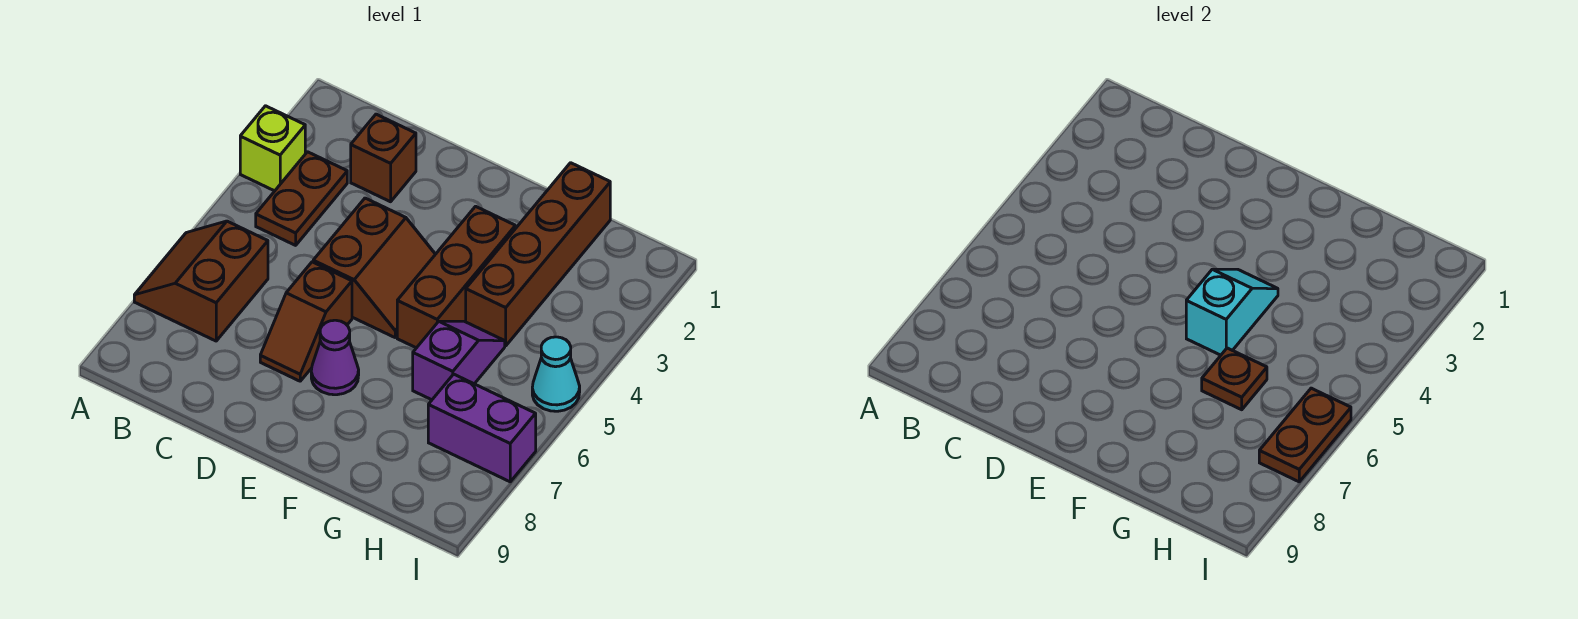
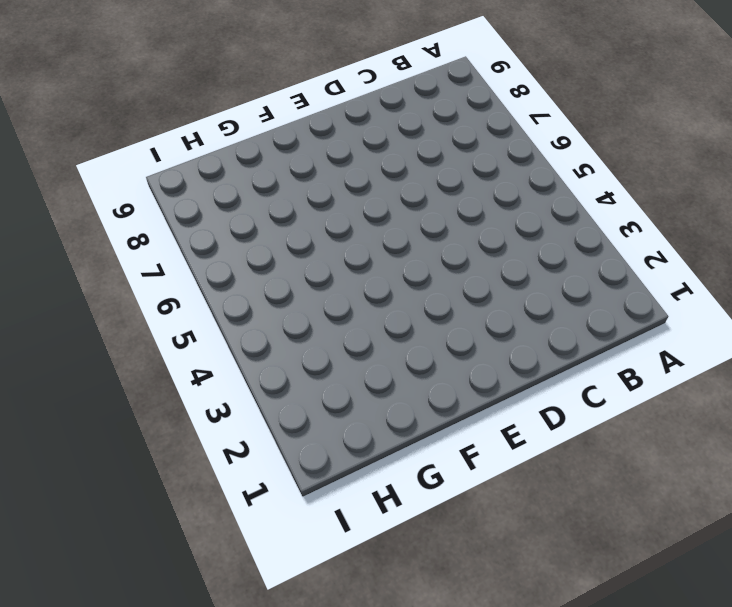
none -> lime brick A3 level 1
none -> brown slope A6:B7 level 1 top B
none -> brown plate B3:B4 level 1

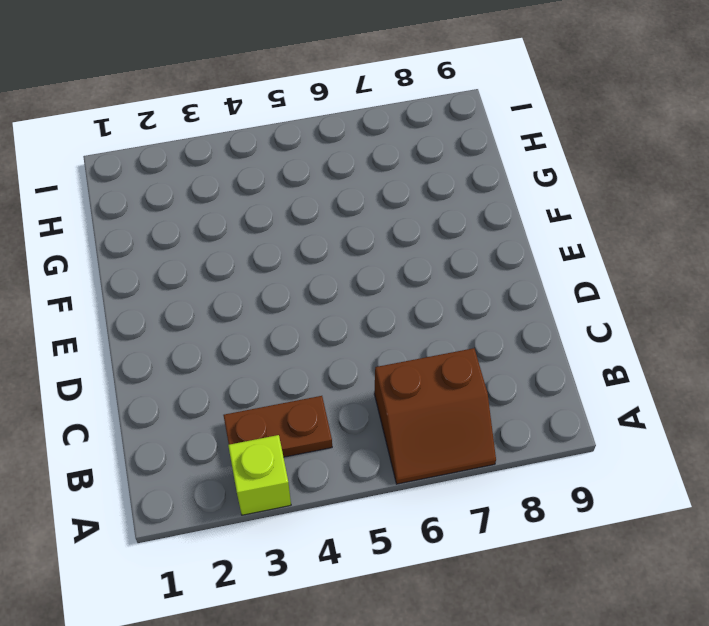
none -> brown brick C2 level 1
none -> brown slope D4:E5 level 1 top D
none -> brown slope D6:D7 level 1 top 6

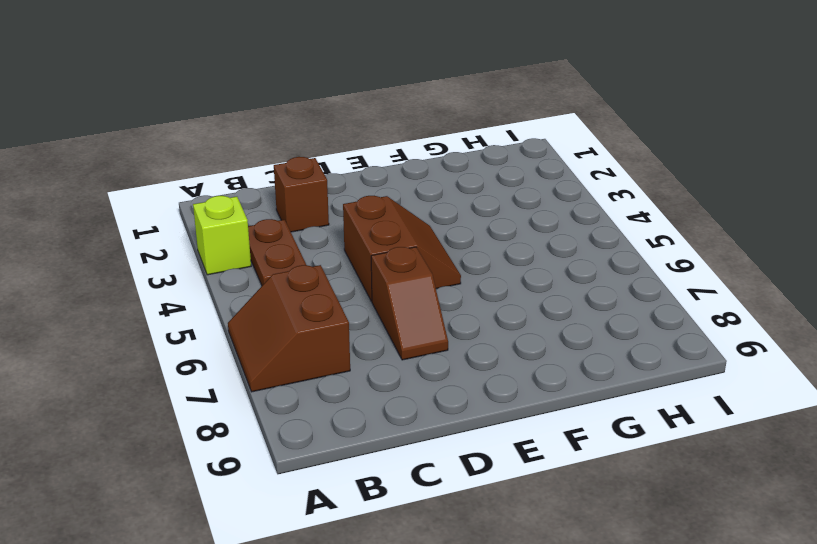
none -> purple cone E7 level 1
none -> brown brick F3:F5 level 1
none -> brown brick G1:G4 level 1

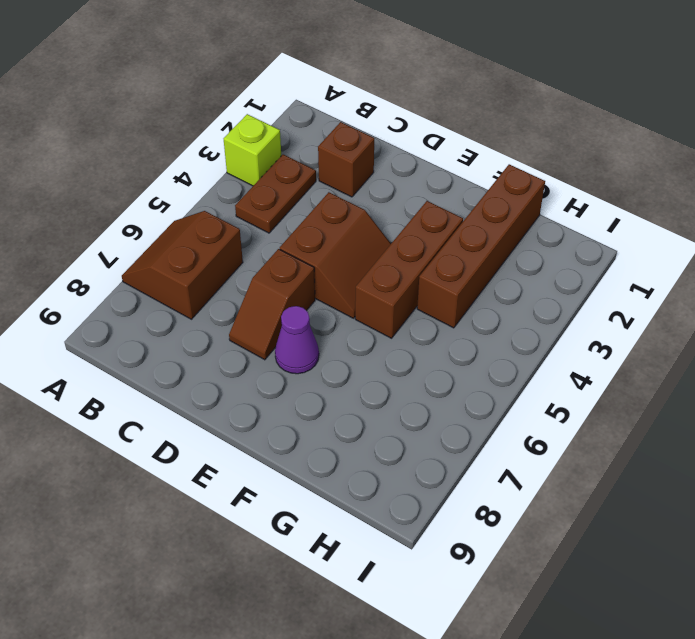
none -> purple slope G5:G6 level 1 top 6
none -> purple brick H7:I7 level 1
none -> cyan cone I5 level 1

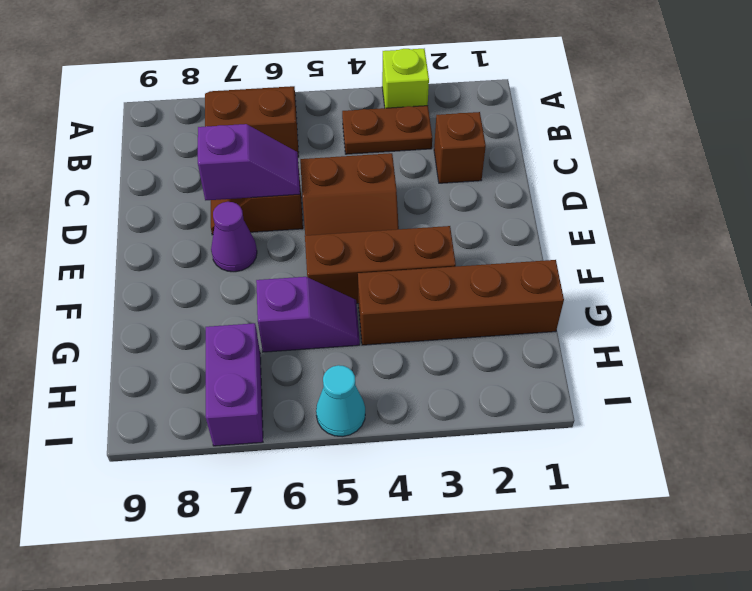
purple slope D6:D7 level 2 top 7 -> none
none -> cyan slope F4:F5 level 2 top 5
none -> brown plate G6 level 2
none -> brown plate I6:I7 level 2

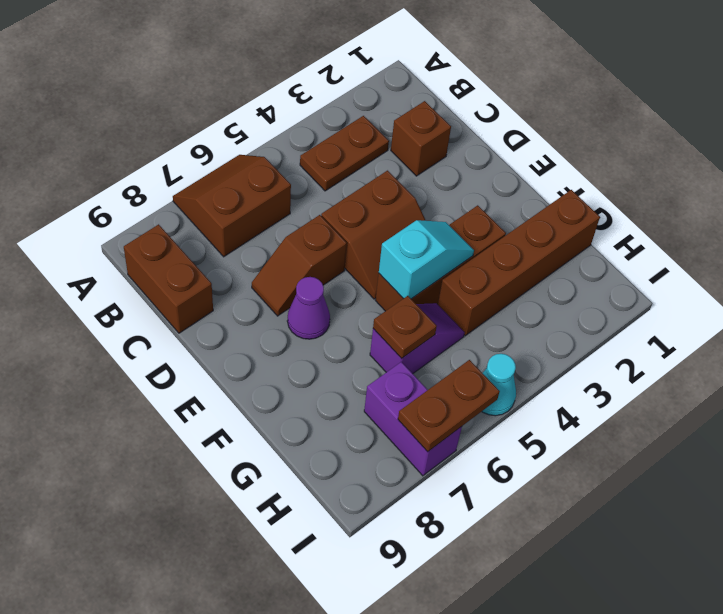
brown brick B9:C9 level 1 -> none
none -> lime brick A3 level 1

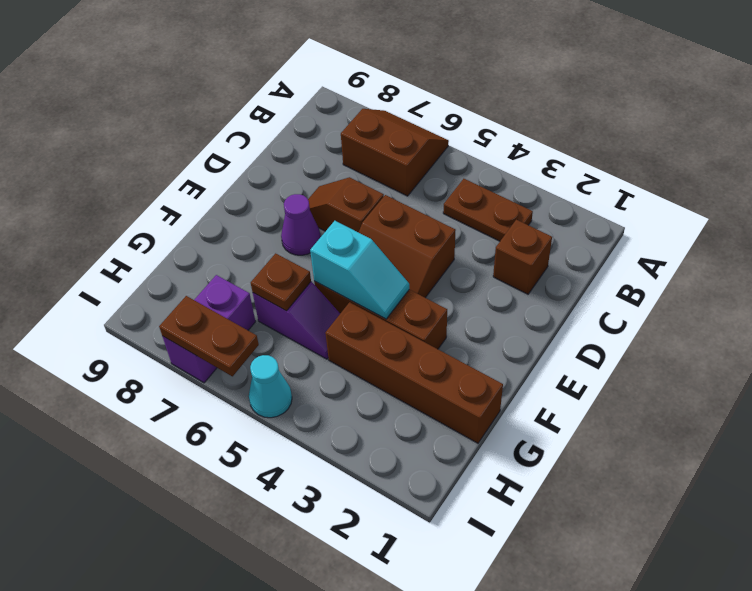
none -> lime brick A3 level 1

